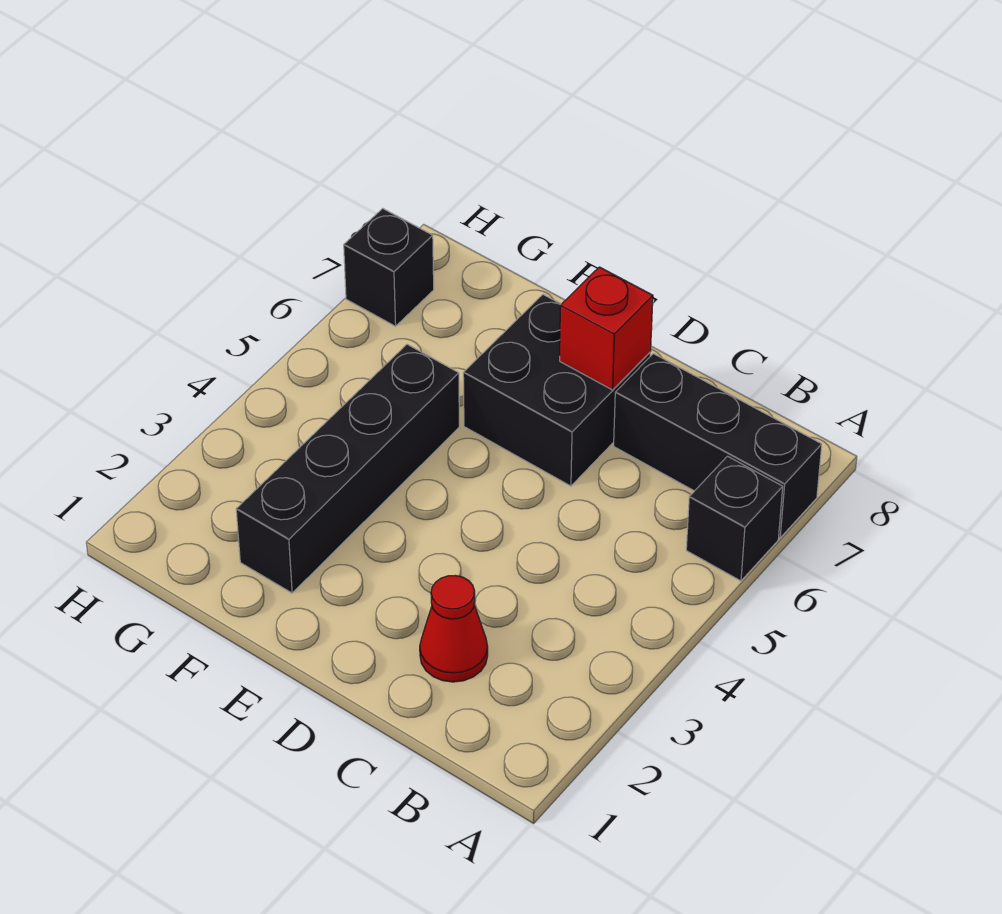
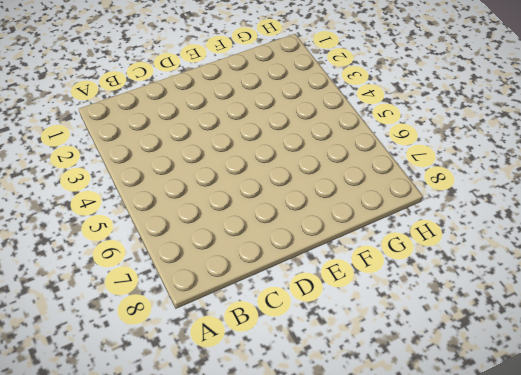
none -> black brick A6 level 1
none -> black brick A7:C7 level 1

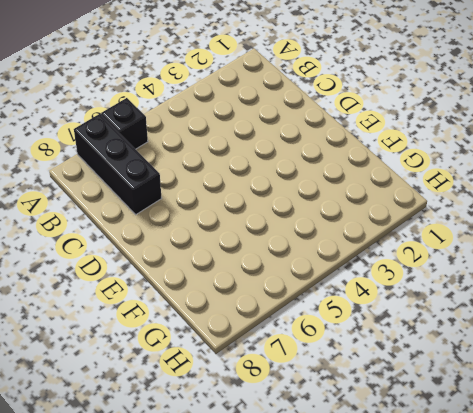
none -> red cone C2 level 1
none -> black brick D6:E7 level 1

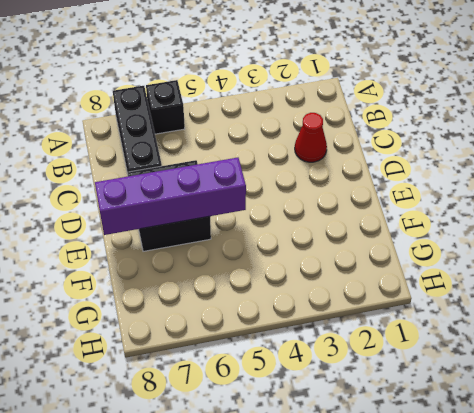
purple brick E5:E8 level 2 -> none
none -> black brick F2:F5 level 1
none -> black brick H7 level 1

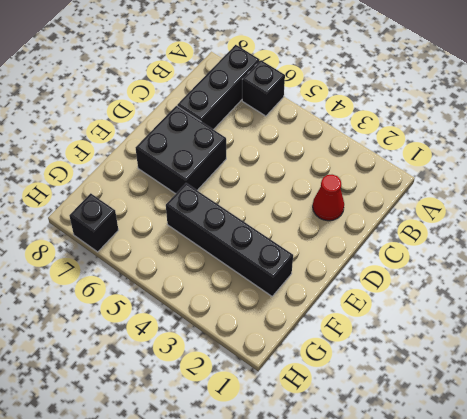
none -> red brick D7 level 2

